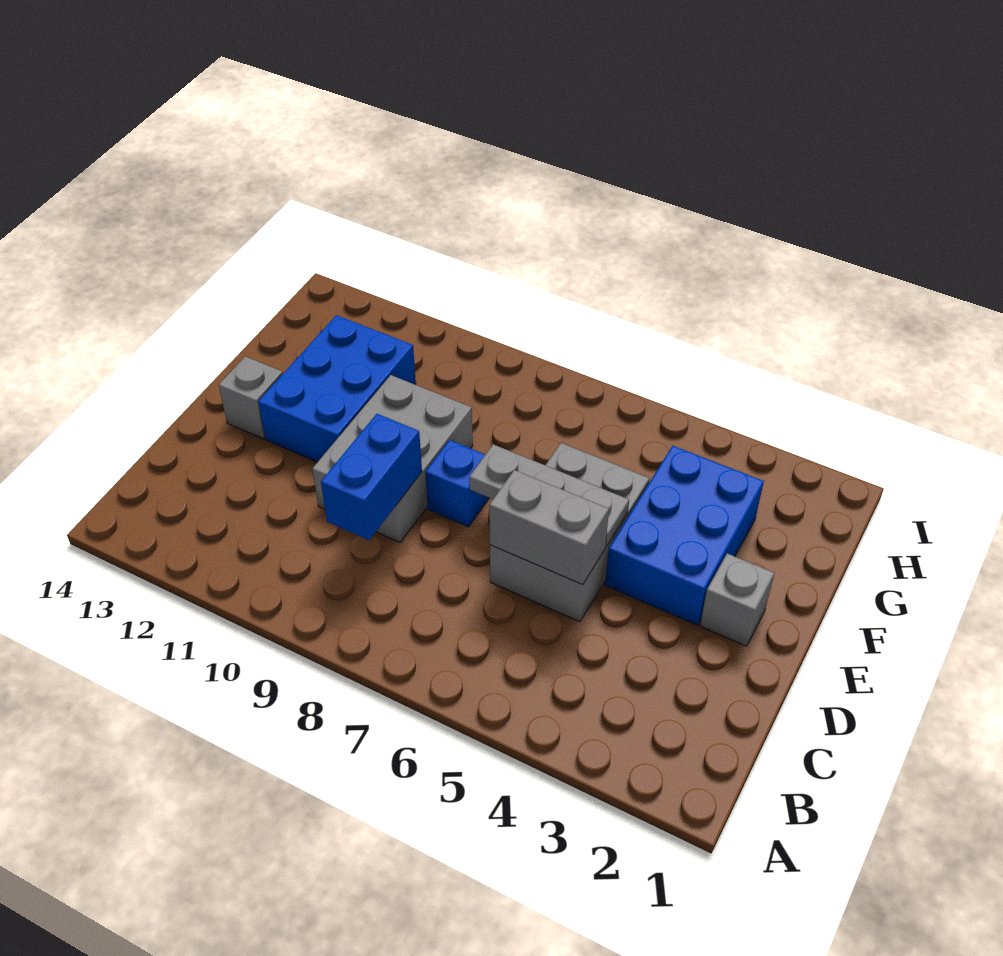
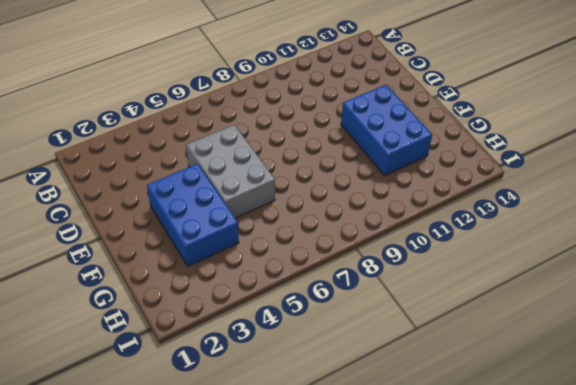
none -> grey brick D9:F10 level 1
none -> grey brick E2 level 1

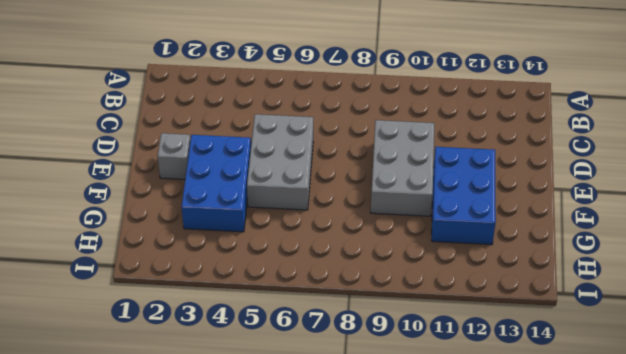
none -> blue brick E8 level 1
none -> grey brick E13 level 1

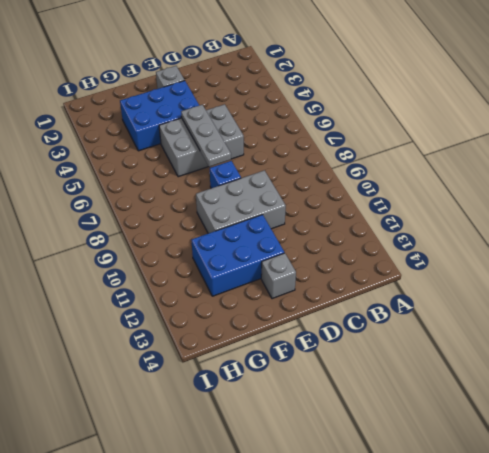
none -> blue brick C9:D9 level 2
none -> grey brick D5:D6 level 2

